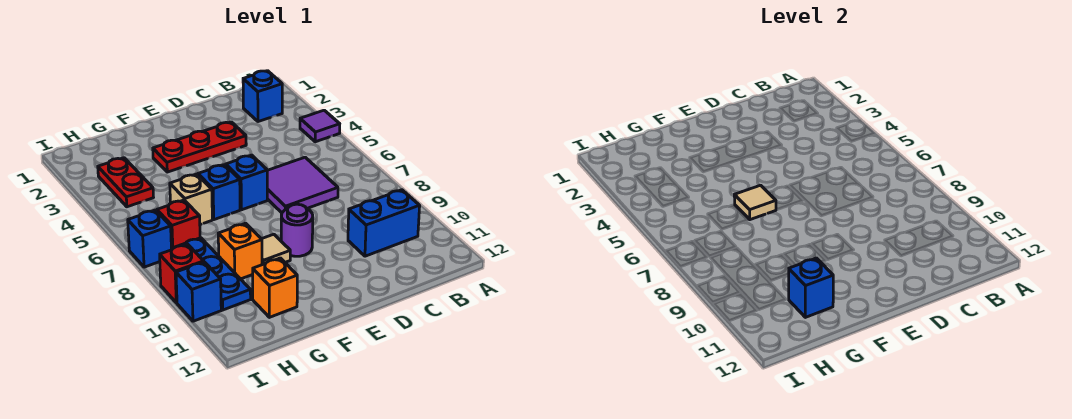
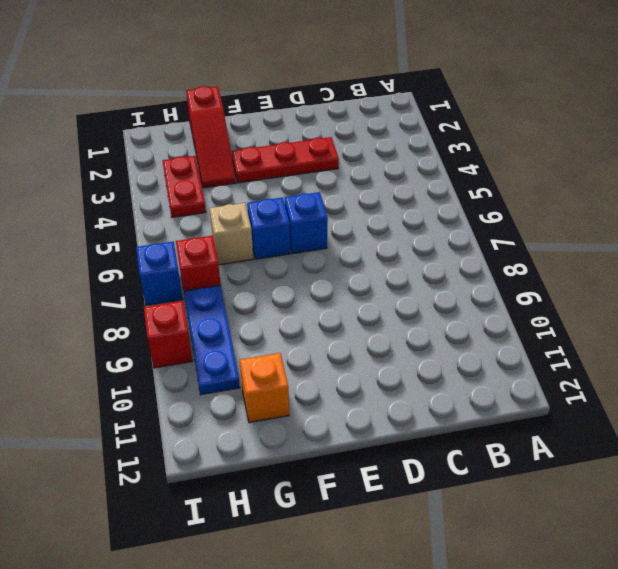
red slope G1:G3 level 1 top 1 -> none
none -> purple tile A4 level 1
none -> blue brick B2 level 1
none -> blue brick B10:C10 level 1

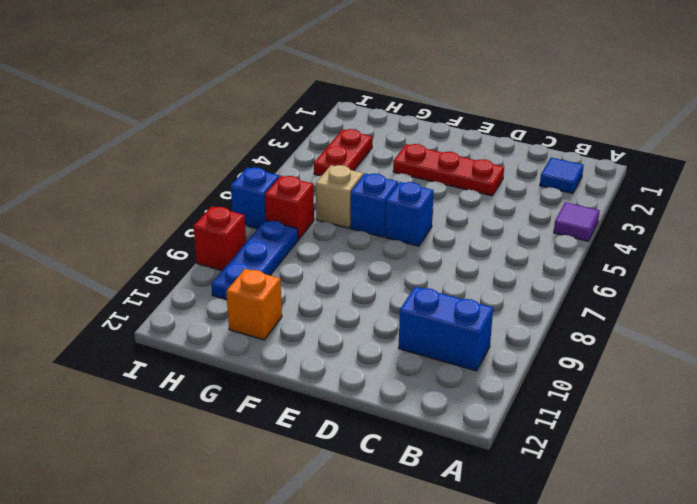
blue tile B2 level 1 -> blue brick B2 level 1
none -> purple tile C6:D7 level 1
none -> purple round brick E9 level 1
none -> tan tile F9 level 1

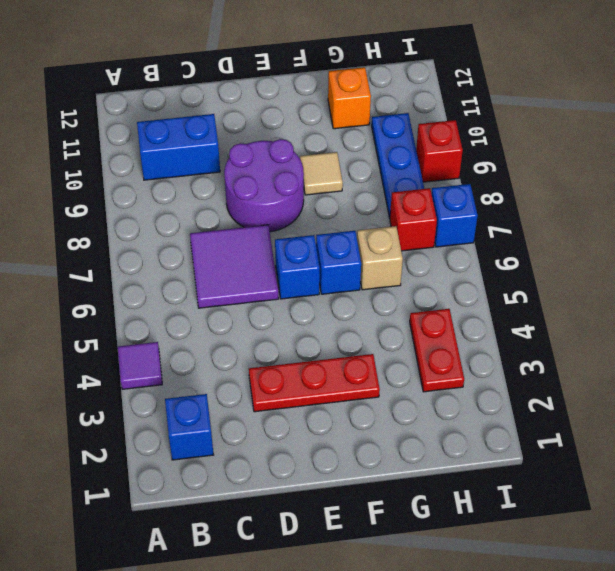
purple round brick D8:E9 level 1 -> purple round brick E9 level 1
none -> orange brick G9 level 1
none -> blue brick I10 level 1
none -> tan tile F6 level 2

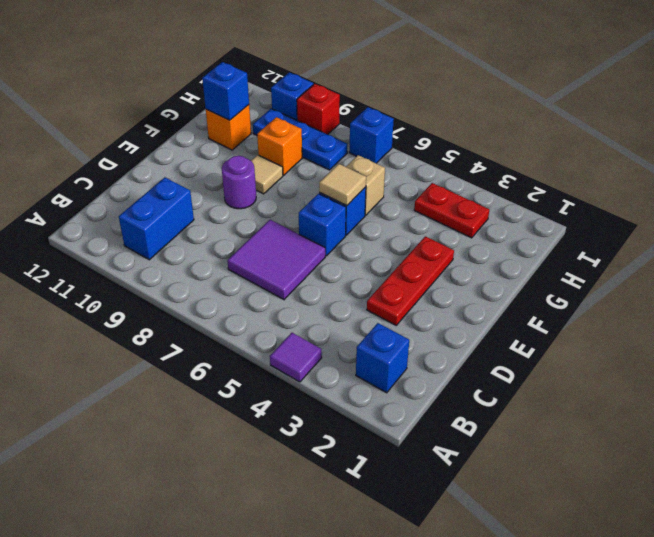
none -> red brick H7 level 1

